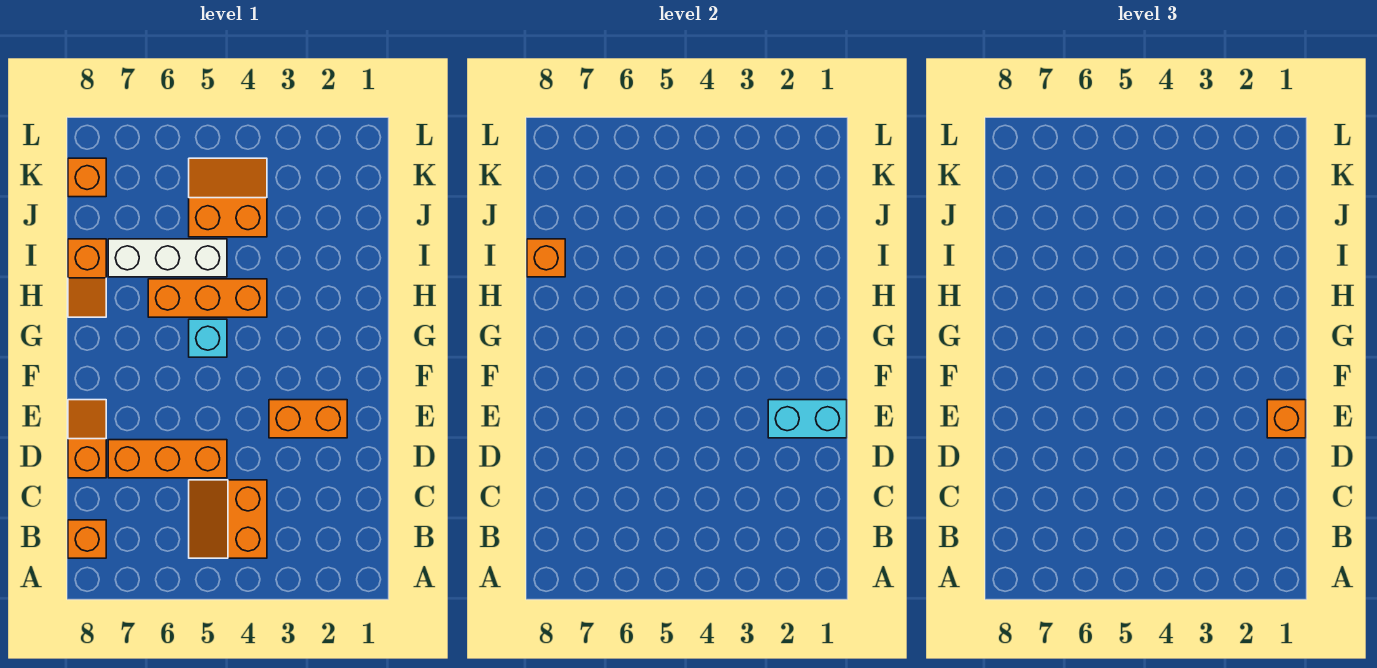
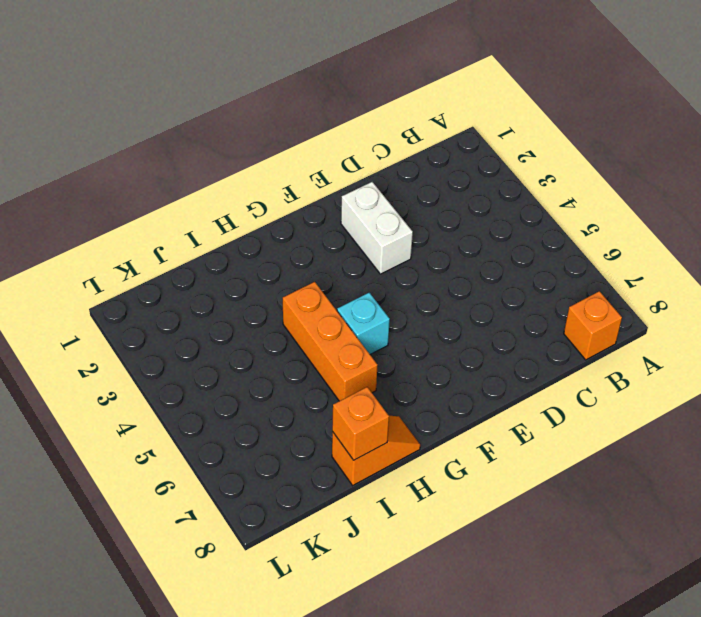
white brick E2:E3 level 1 -> orange brick E2:E3 level 1
none -> orange slope B4:C5 level 1 top 4
none -> orange brick D5:D7 level 1
none -> orange slope D8:E8 level 1 top D

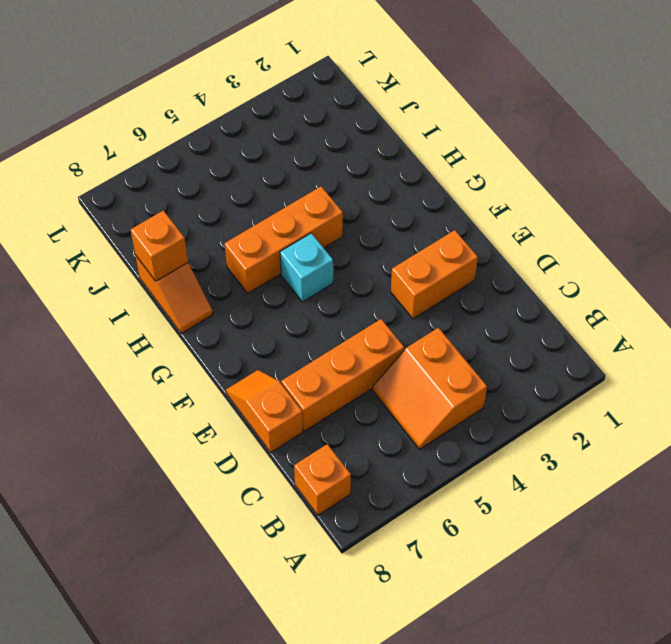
none -> white brick I5:I7 level 1
none -> orange slope J4:K5 level 1 top J
none -> orange brick K8 level 1

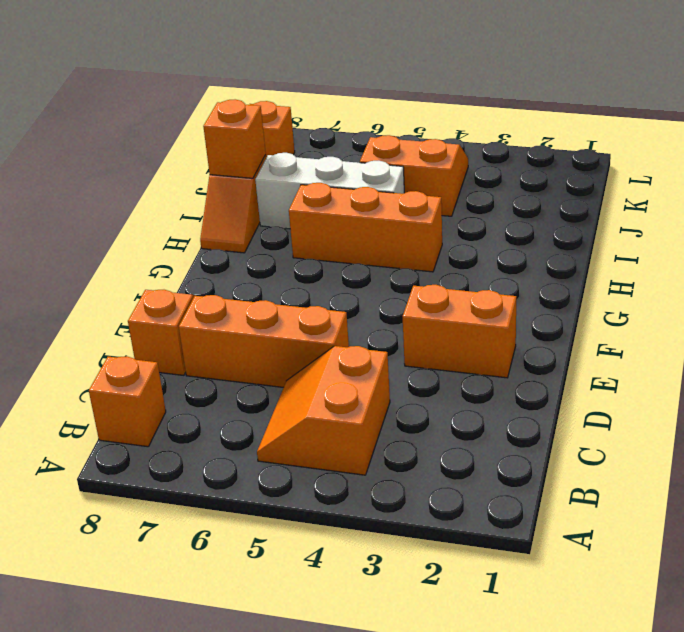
none -> cyan brick G5 level 1
none -> cyan brick E1:E2 level 2
none -> orange brick E1 level 3

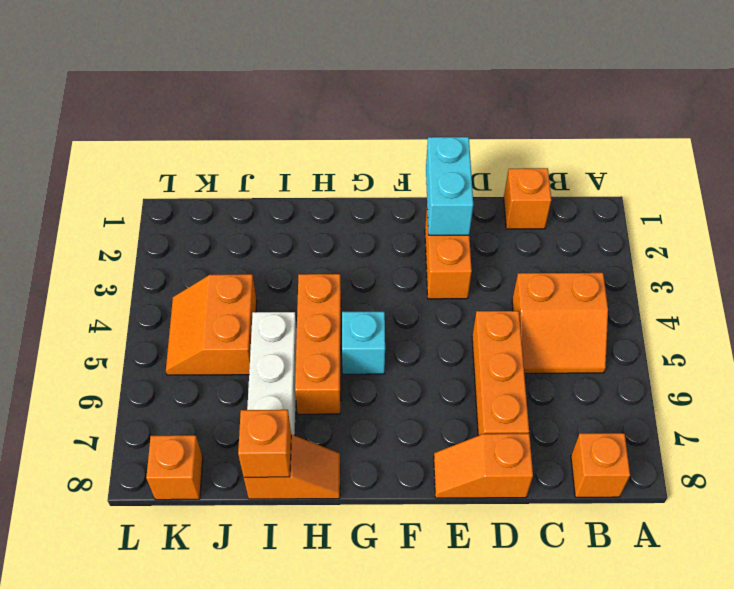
orange brick C1 level 1 -> orange brick E1 level 3

